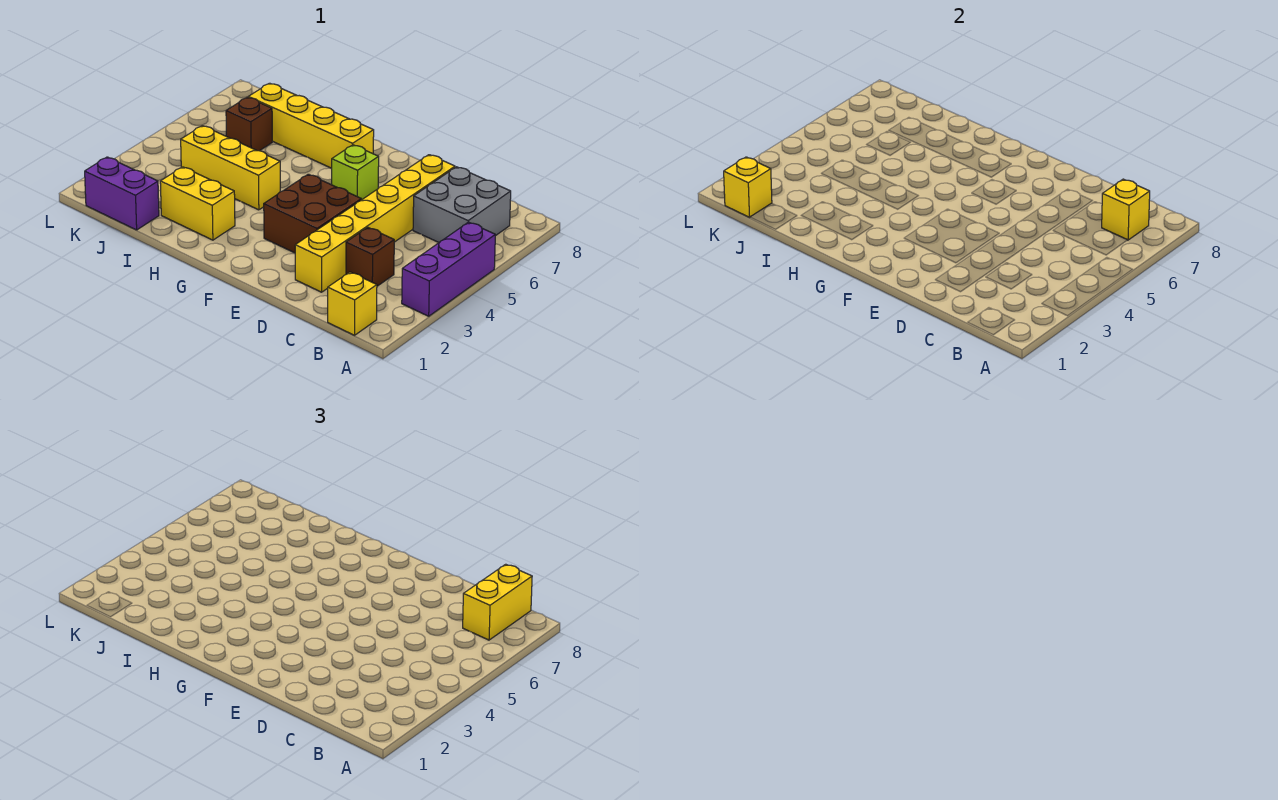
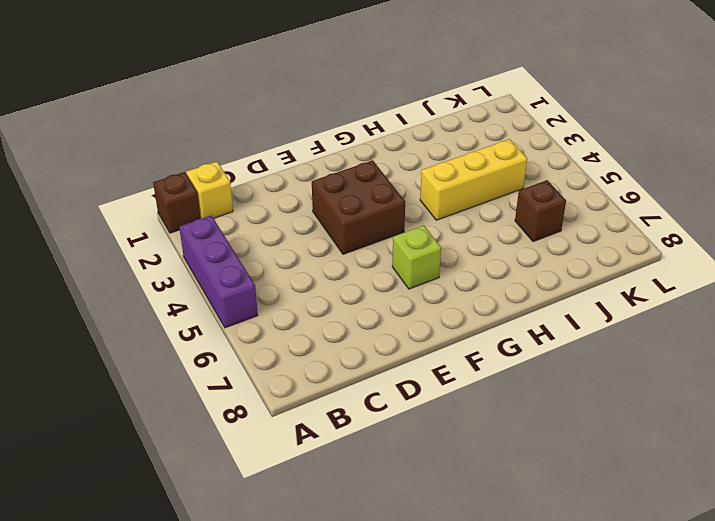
brown brick A1 level 1 -> brown brick C3 level 1
none -> grey brick B6:C7 level 1
none -> yellow brick D2:D7 level 1
none -> yellow brick G7:J7 level 1

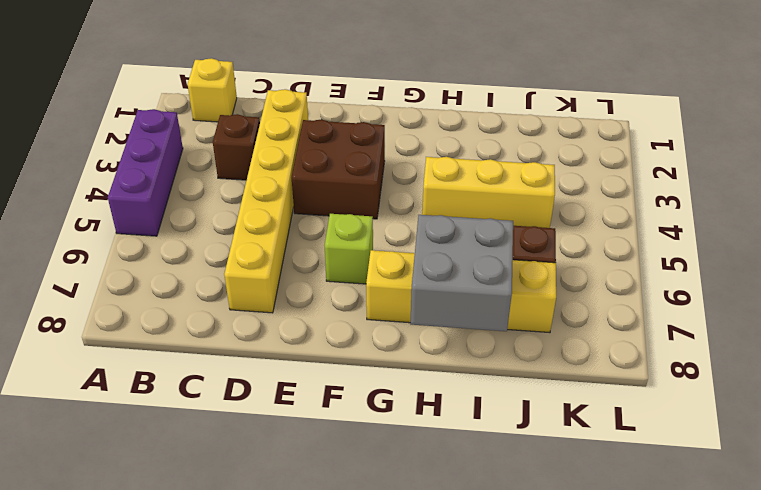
grey brick H7:I8 level 2 -> grey brick B6:C7 level 1
none -> yellow brick H2:I2 level 1
none -> purple brick J1:K1 level 1
none -> yellow brick B7 level 2

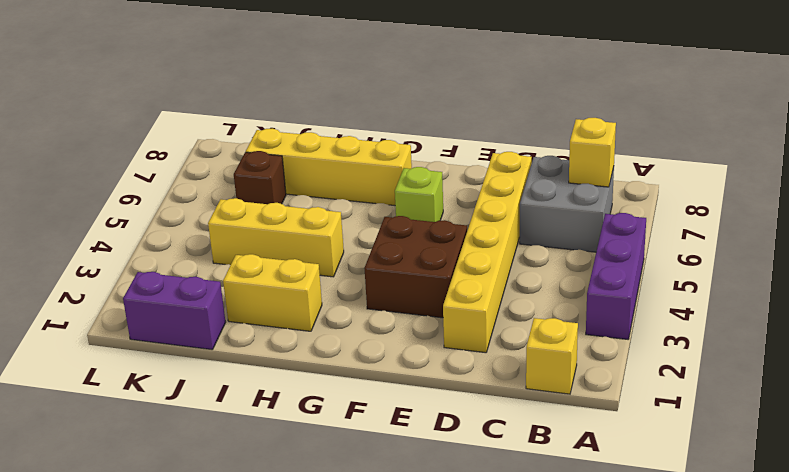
none -> brown brick C3 level 1
none -> yellow brick K1 level 2
none -> yellow brick B7:B8 level 3

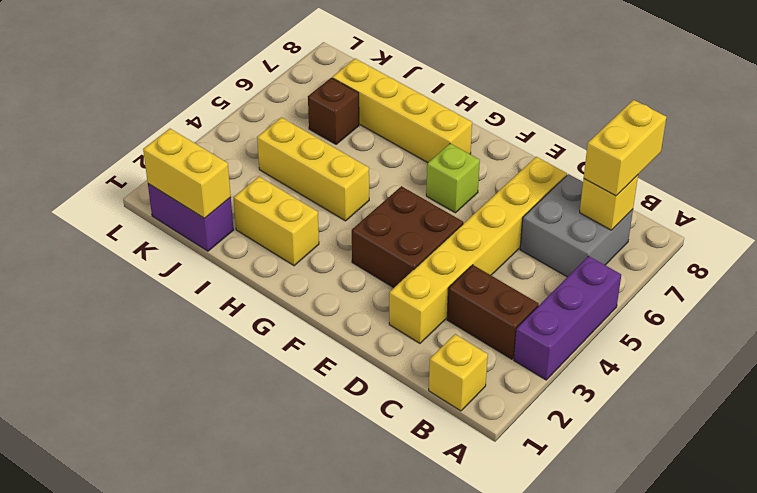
brown brick B3:C3 level 1 -> brown brick C3 level 1
yellow brick J1:K1 level 2 -> yellow brick K1 level 2

